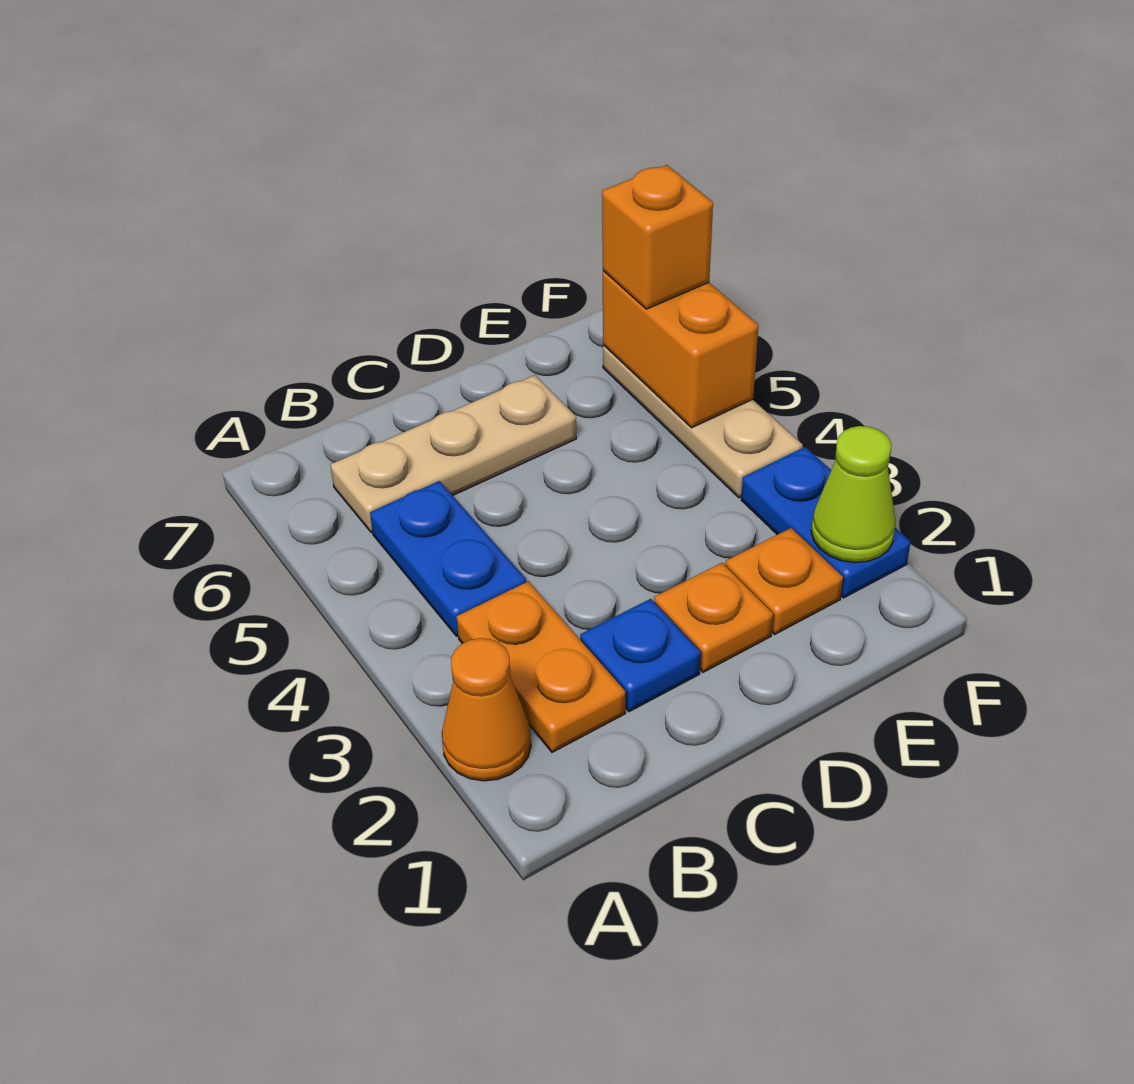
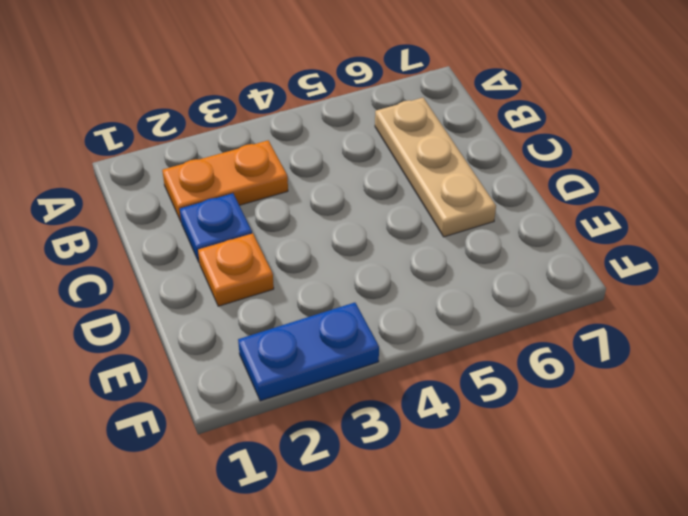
none -> orange cone A2 level 1
none -> blue plate B4:B5 level 1
none -> orange plate E2 level 1

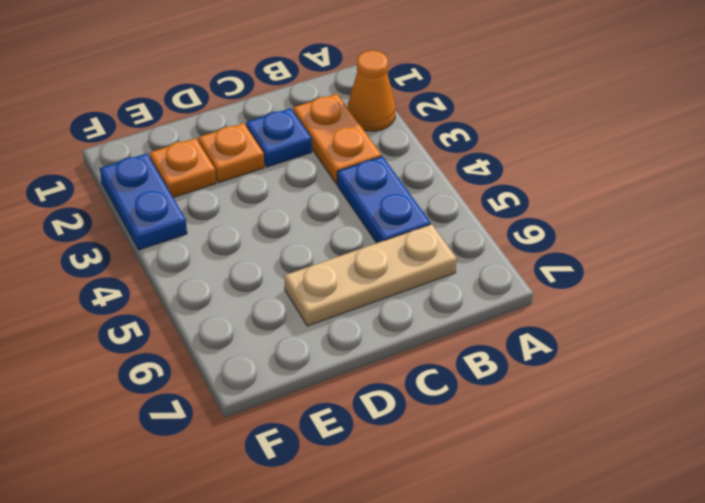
none -> tan plate F4:F6 level 1
none -> lime cone F2 level 2
none -> orange brick F5:F6 level 2

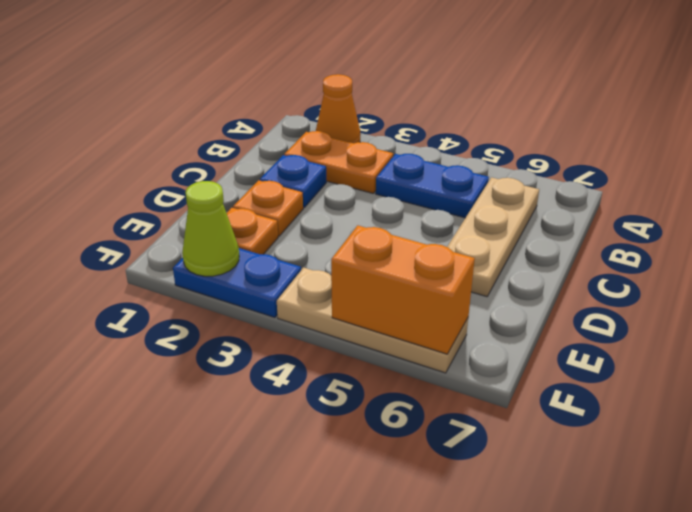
none -> orange brick F6 level 3

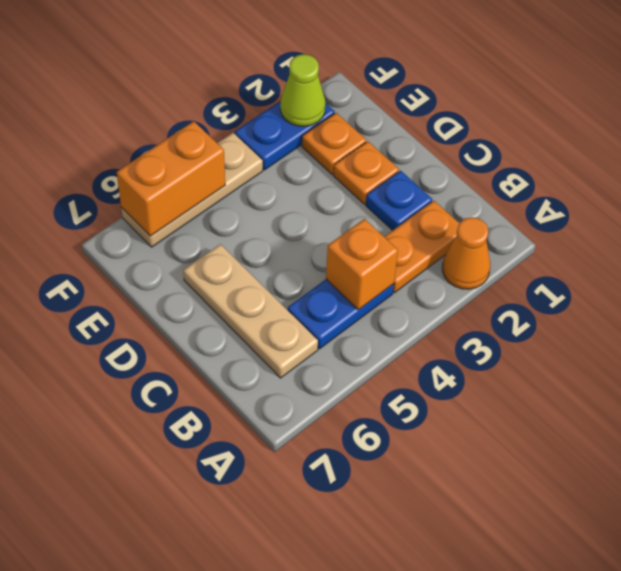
orange brick B4 level 2 -> orange brick F6 level 3

